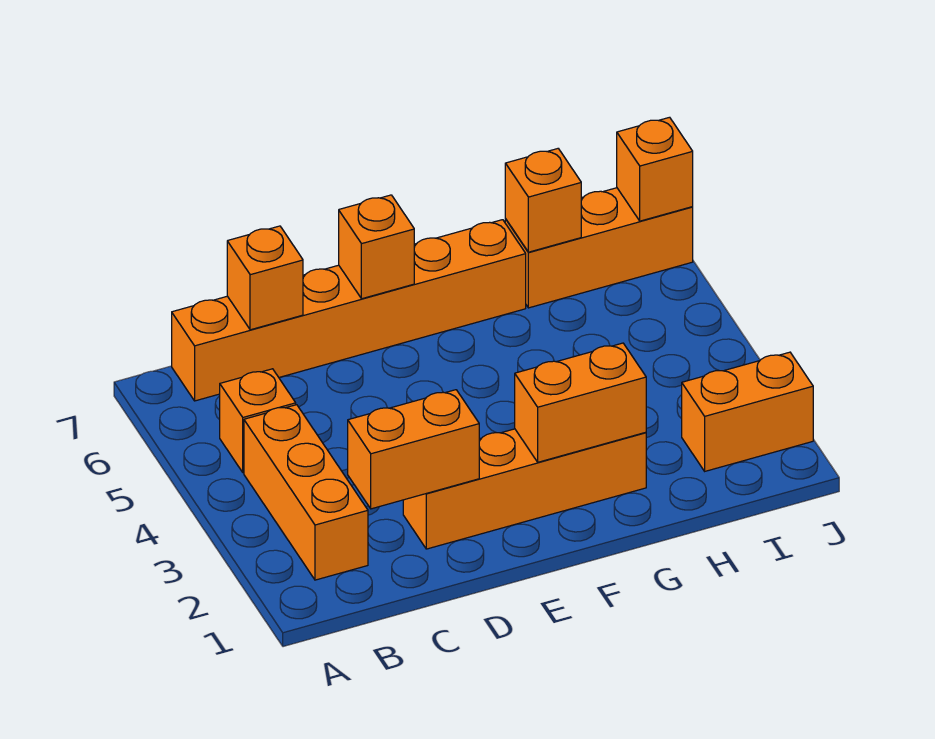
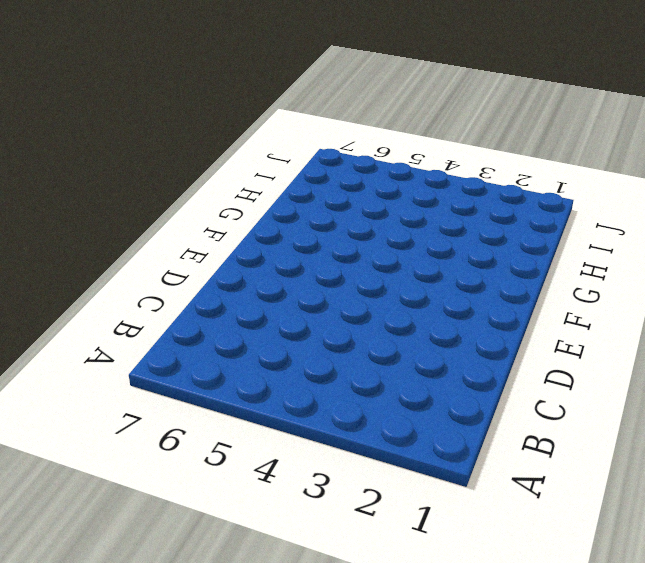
none -> orange brick B2:B4 level 1
none -> orange brick B5 level 1
none -> orange brick B7:G7 level 1

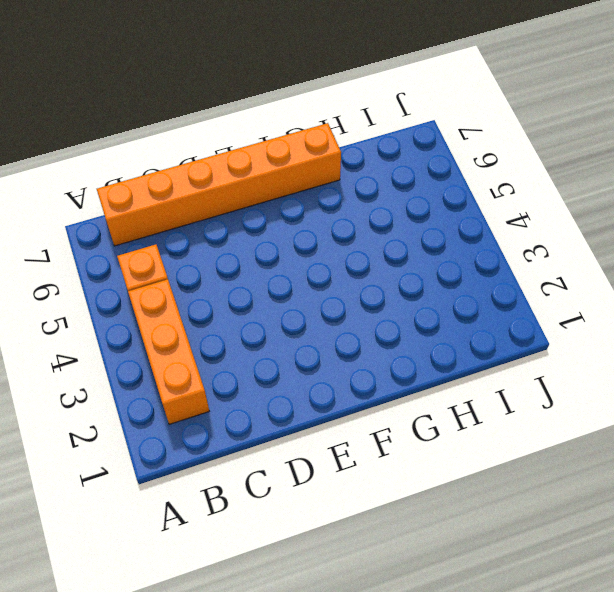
none -> orange brick D2:G2 level 1
none -> orange brick H7:J7 level 1
none -> orange brick I2:J2 level 1

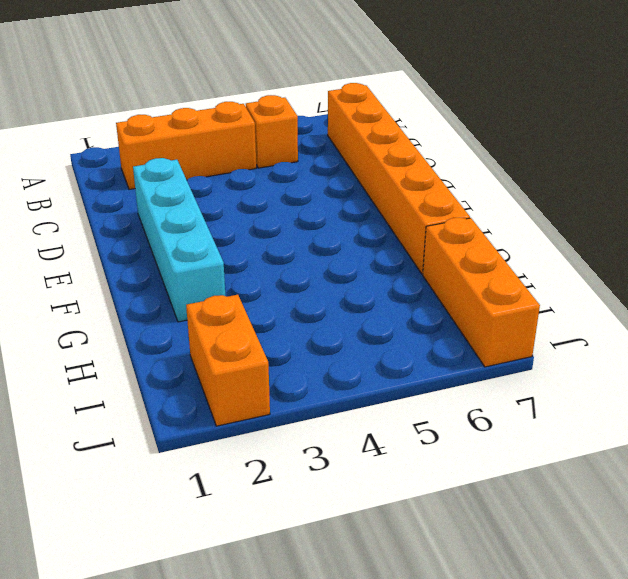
cyan brick D2:G2 level 1 -> orange brick D2:G2 level 1
none -> orange brick C2:D2 level 2
none -> orange brick C7 level 2
none -> orange brick E7 level 2

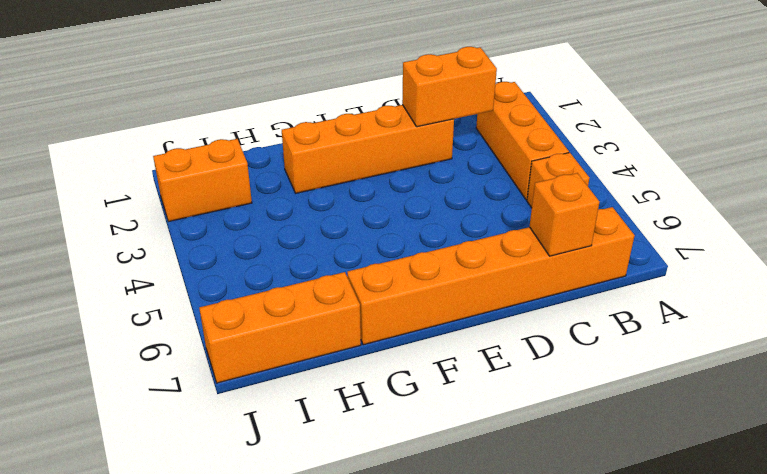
none -> orange brick E7 level 2
none -> orange brick F2:G2 level 2
none -> orange brick H7 level 2

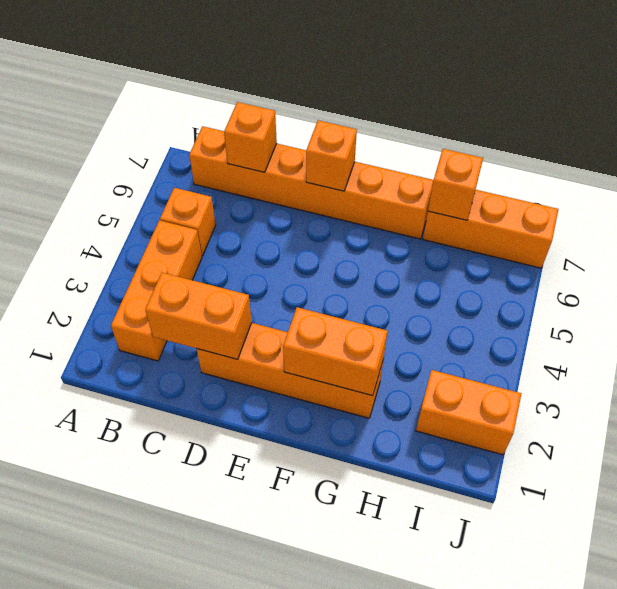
none -> orange brick J7 level 2

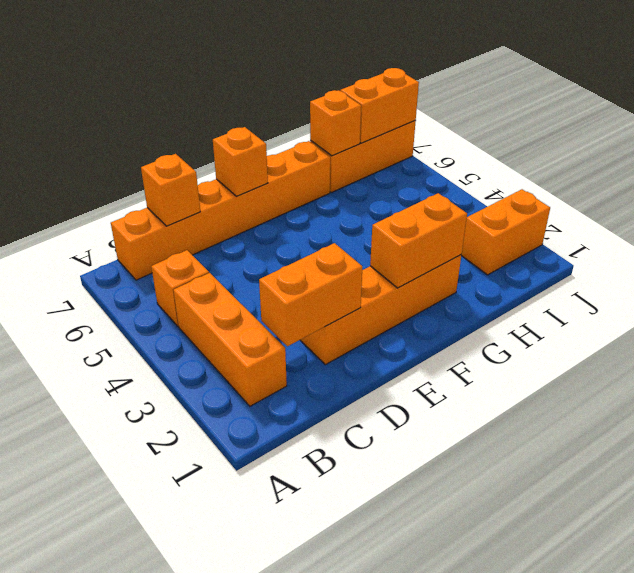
orange brick I7:J7 level 2 -> orange brick J7 level 2

